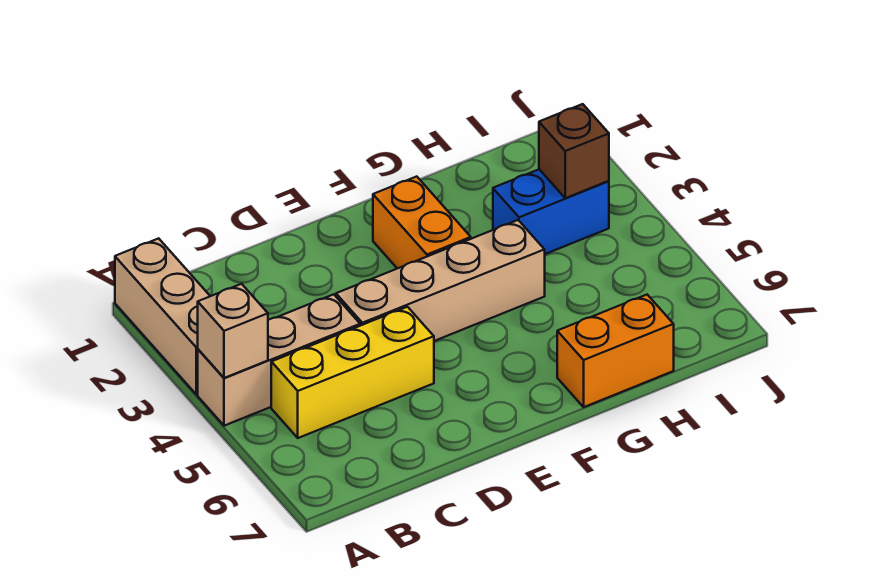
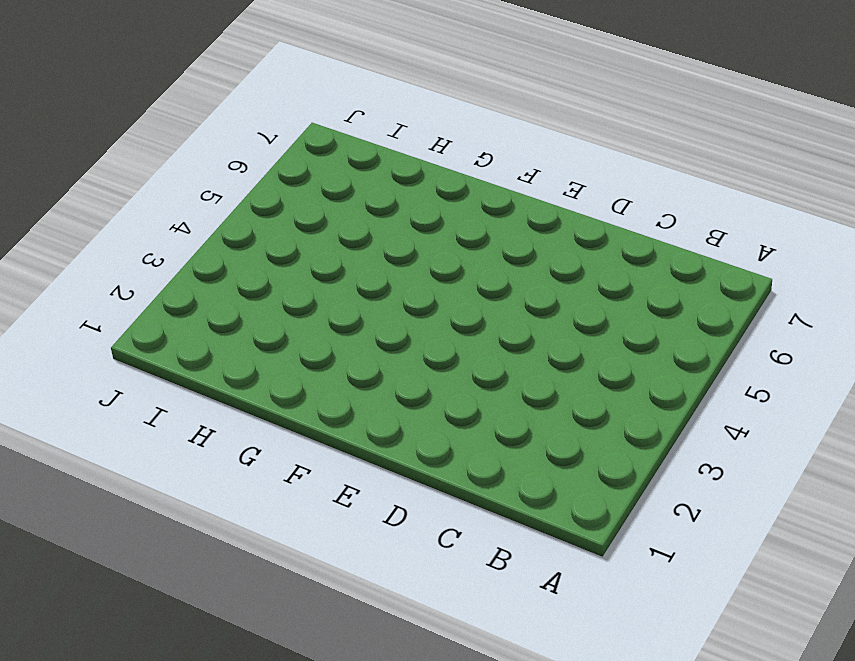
none -> tan brick A1:A3 level 1
none -> tan brick A4:C4 level 1

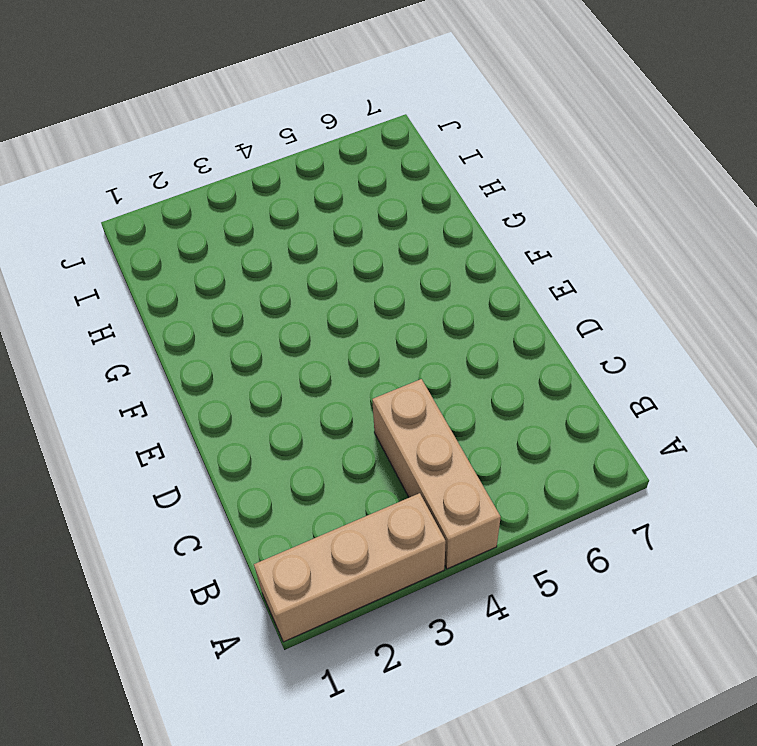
none -> yellow brick B5:D5 level 1
none -> tan brick D4:G4 level 1

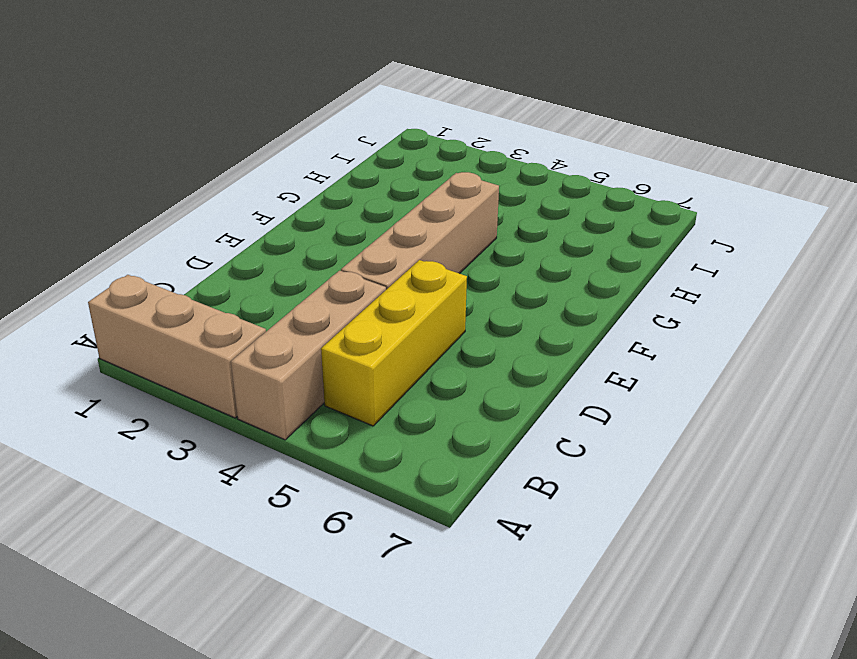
none -> orange brick F2:F3 level 1
none -> orange brick G7:H7 level 1

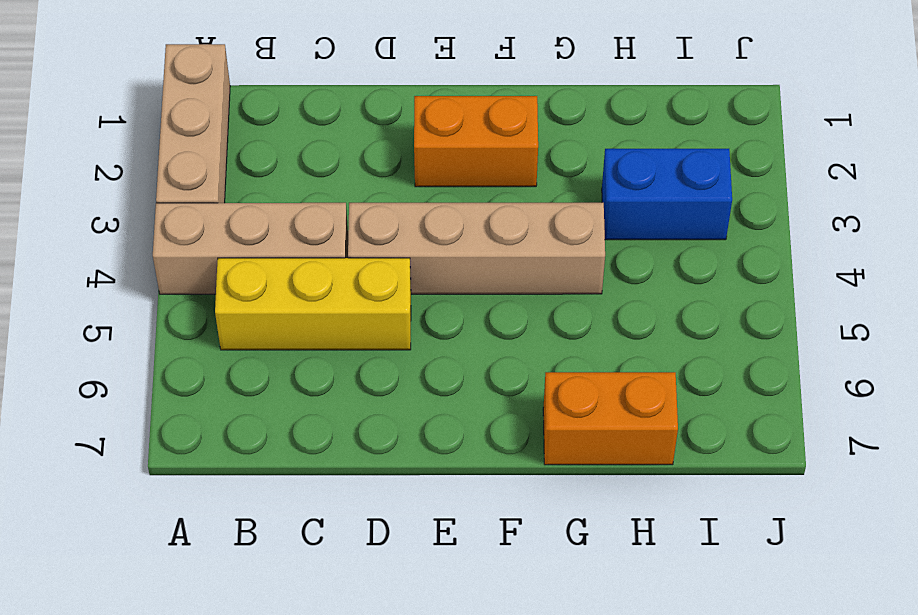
orange brick E2:F2 level 1 -> orange brick F2:F3 level 1
none -> tan brick A4 level 2
none -> brown brick I3 level 2

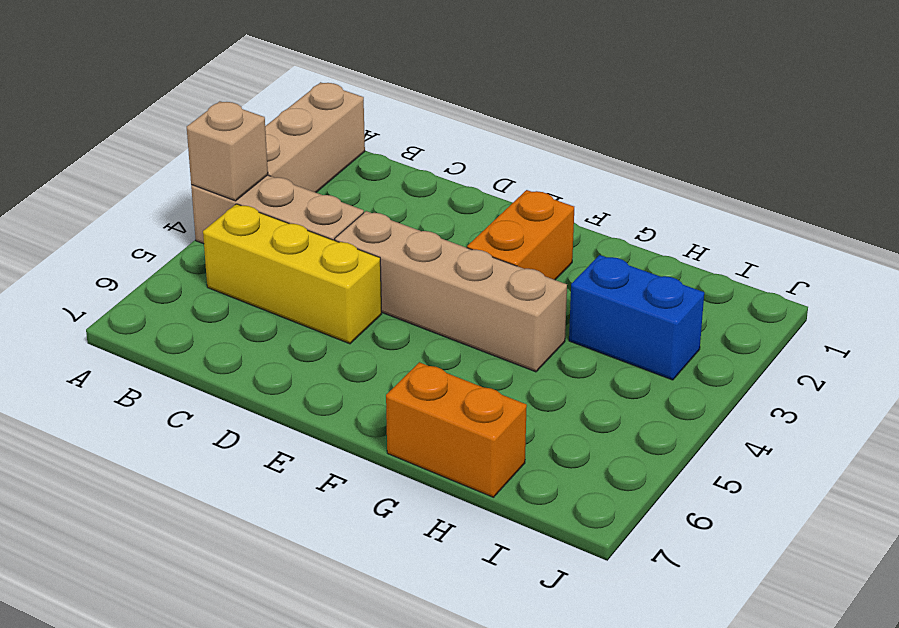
none -> brown brick I3 level 2

